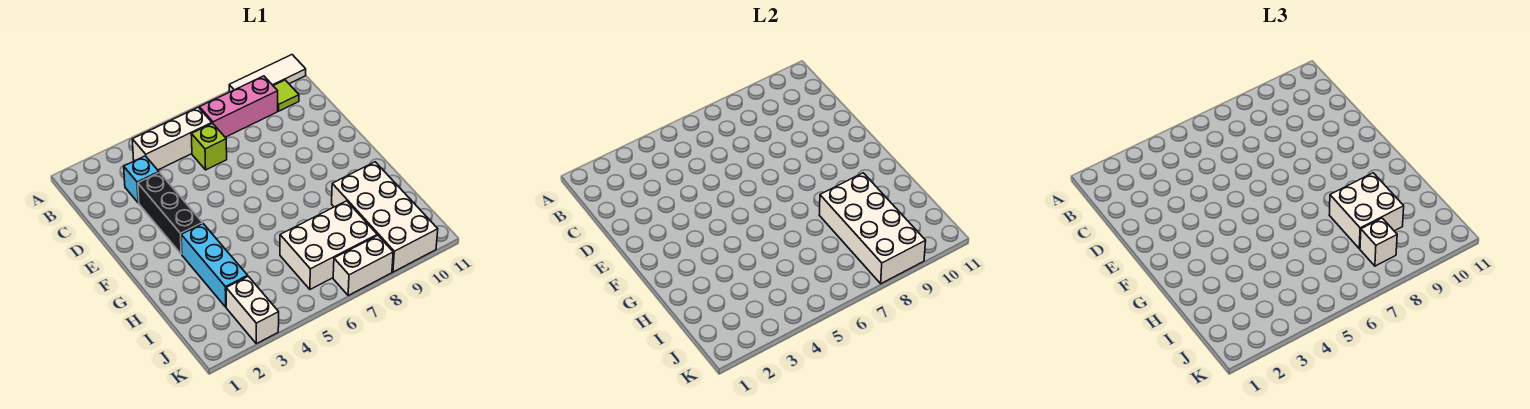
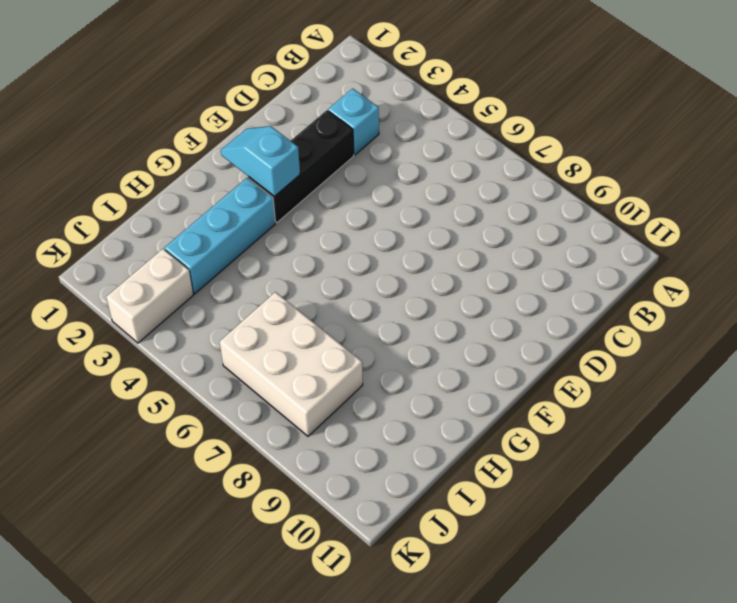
cyan slope F2:F3 level 2 top 3 -> none
none -> white tile A9:A11 level 1
none -> white brick B4:B6 level 1
none -> pink brick B7:B9 level 1

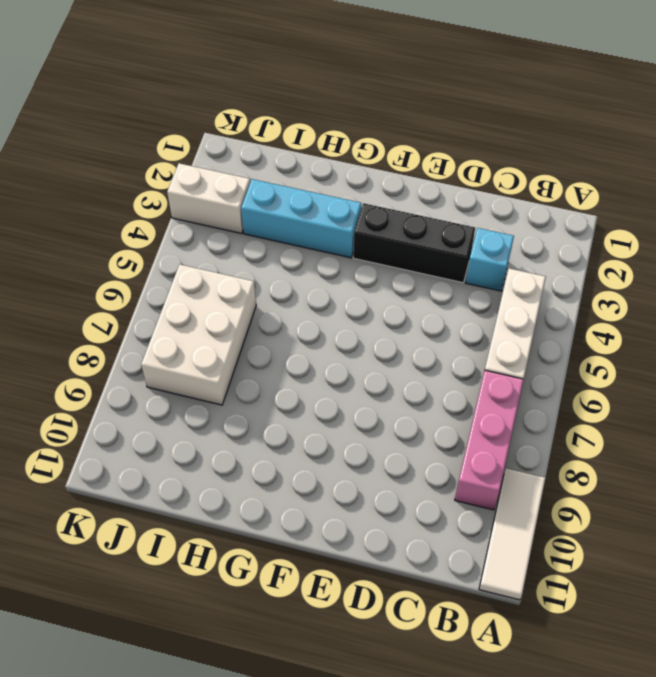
none -> lime tile B10 level 1
none -> lime brick C6 level 1
none -> white brick H9:K10 level 1

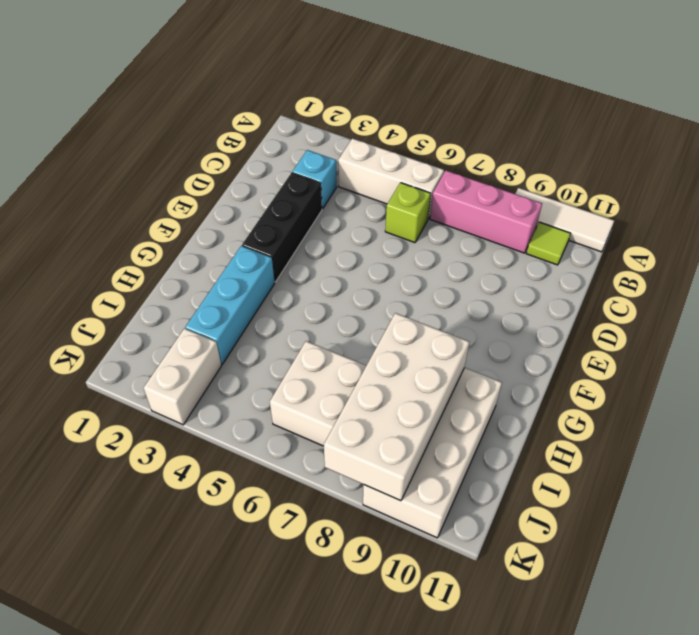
none -> white brick K7:K8 level 1
none -> white brick H8:I9 level 3
none -> white brick J8 level 3

